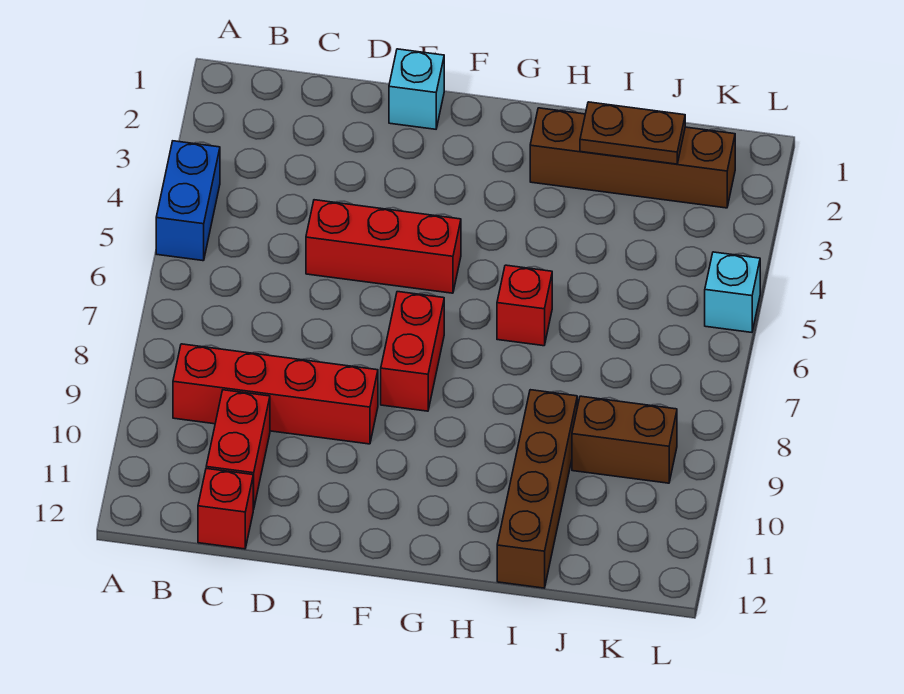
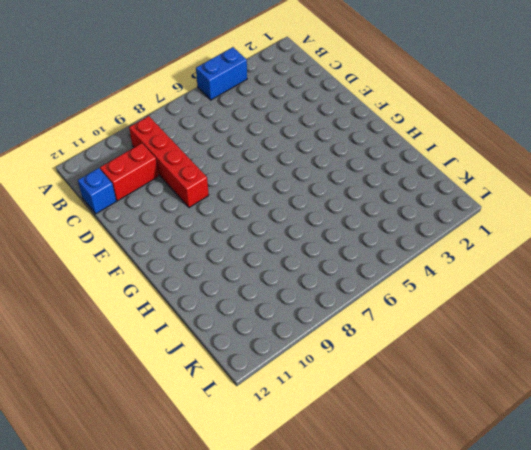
blue brick C12 level 1 -> red brick C12 level 1
none -> red brick D5:F5 level 1
none -> cyan brick E1 level 1
none -> red brick F7:F8 level 1

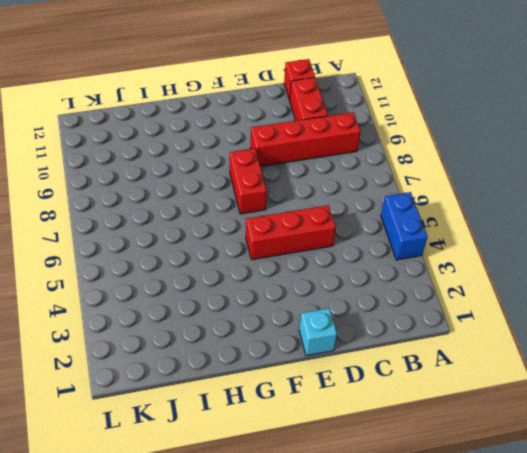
none -> brown brick H2:K2 level 1
none -> red brick H6 level 1
none -> brown brick I9:I12 level 1

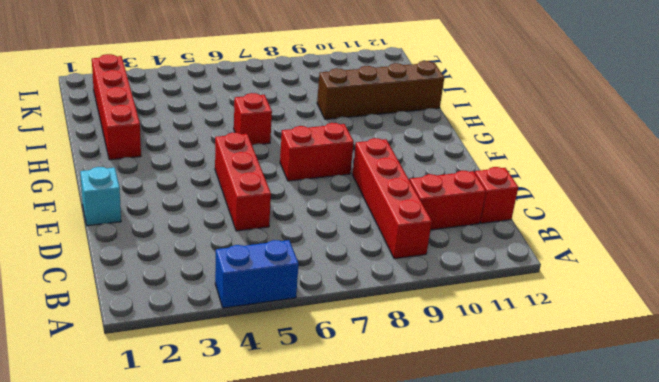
red brick H2:K2 level 1 -> brown brick H2:K2 level 1
none -> brown brick J9:K9 level 1
none -> cyan brick L5 level 1
none -> brown plate I2:J2 level 2

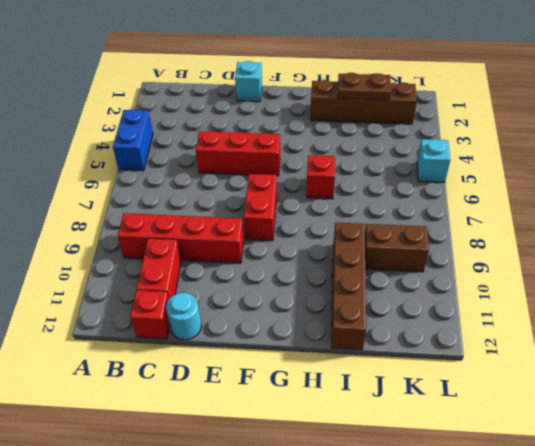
cyan round brick D12 level 1 -> none

